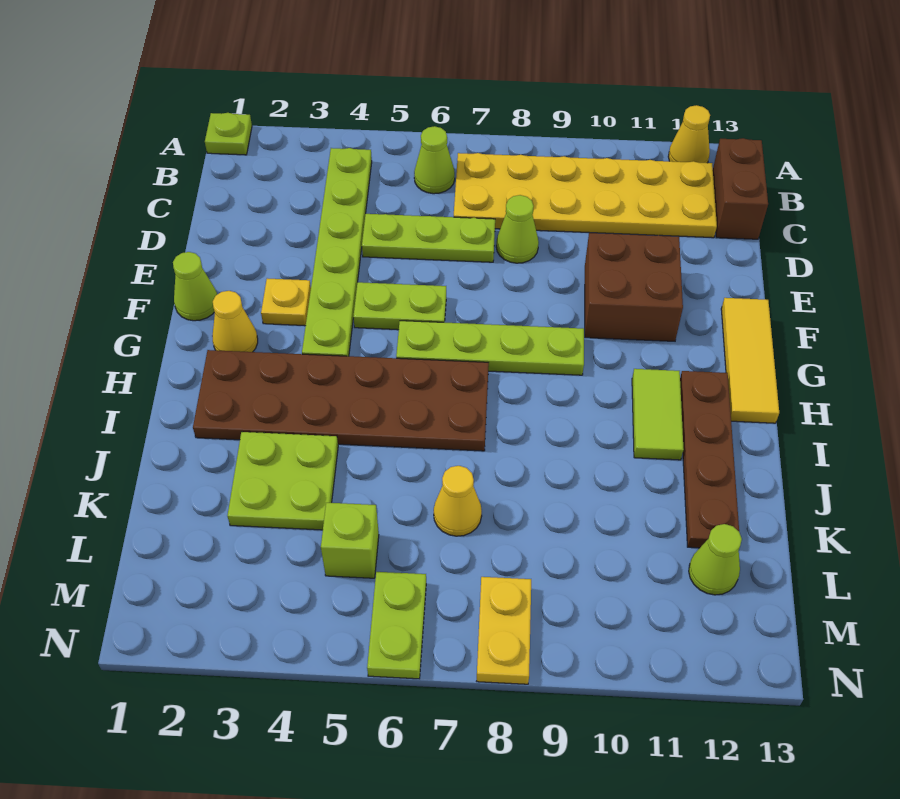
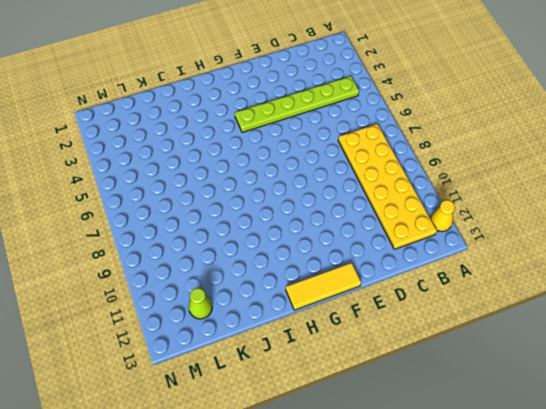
none -> lime plate A1 level 1
none -> lime cone B6 level 1
none -> brown brick B13:C13 level 1

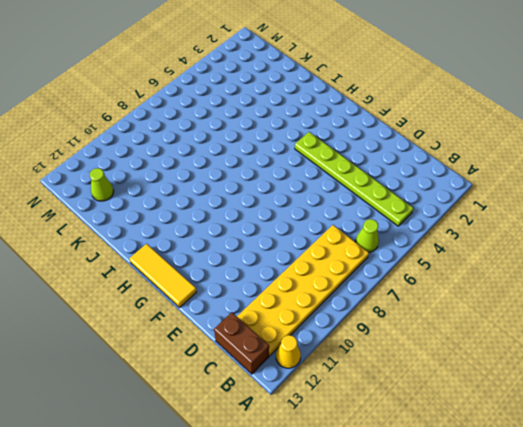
none -> lime plate A1 level 1
none -> lime plate D5:D7 level 1
none -> lime cone D8 level 1

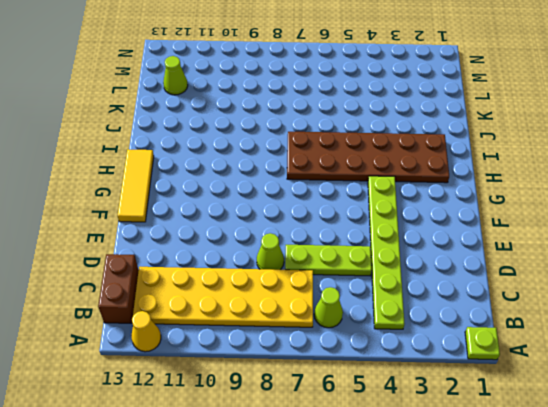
none -> brown brick E10:F11 level 1
none -> lime cone F1 level 1
none -> yellow plate F3 level 1

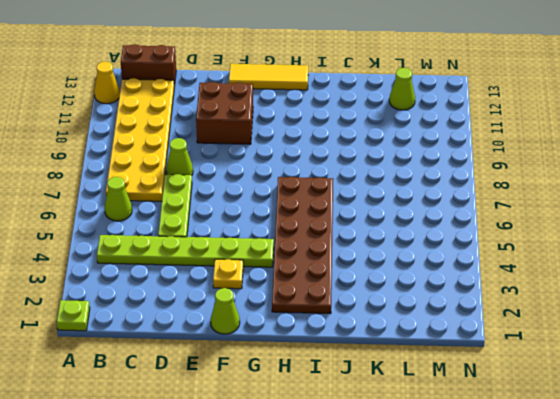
none -> lime plate F5:F6 level 1
none -> yellow cone G2 level 1
none -> lime plate G6:G9 level 1

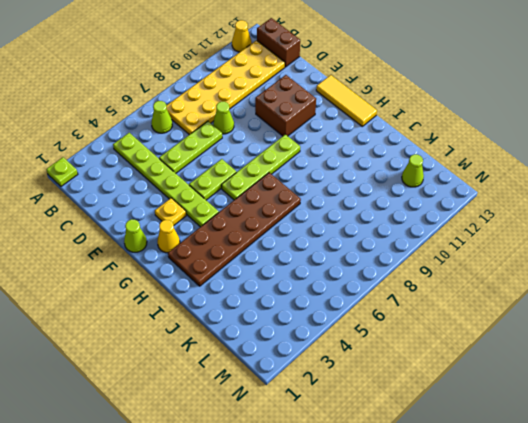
none -> lime tile H11:I11 level 1
none -> brown plate H12:K12 level 1
none -> lime plate J3:K4 level 1

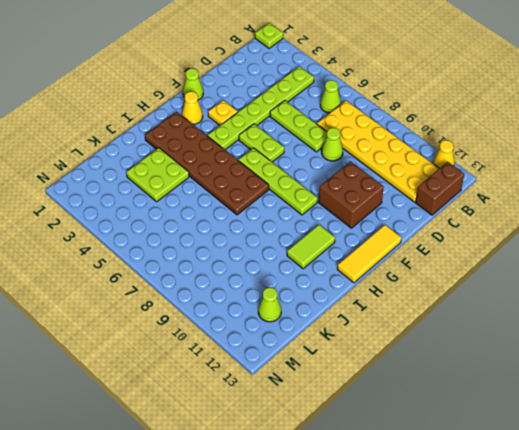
none -> brown plate H12:K12 level 1
none -> yellow cone K7 level 1
none -> lime brick L5 level 1

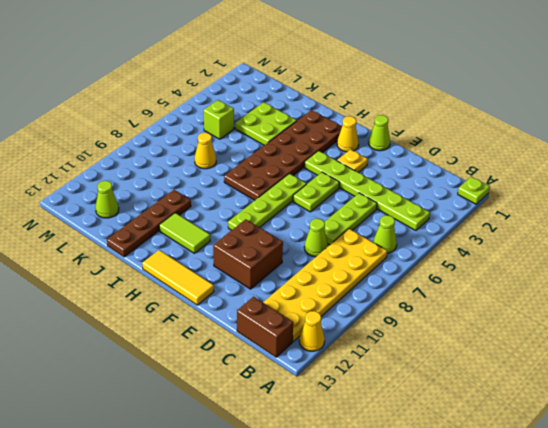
brown plate J10:J13 level 1 -> brown plate H12:K12 level 1
none -> lime plate M6:N6 level 1
none -> yellow plate M8:N8 level 1

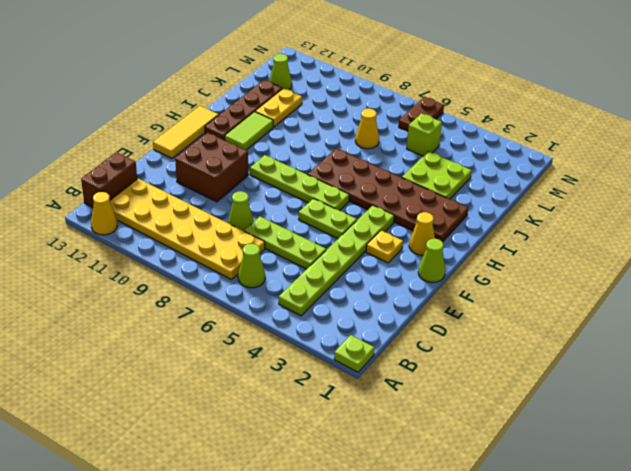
yellow plate J11:K11 level 1 -> yellow plate M8:N8 level 1
brown plate M6:N6 level 1 -> lime plate M6:N6 level 1

